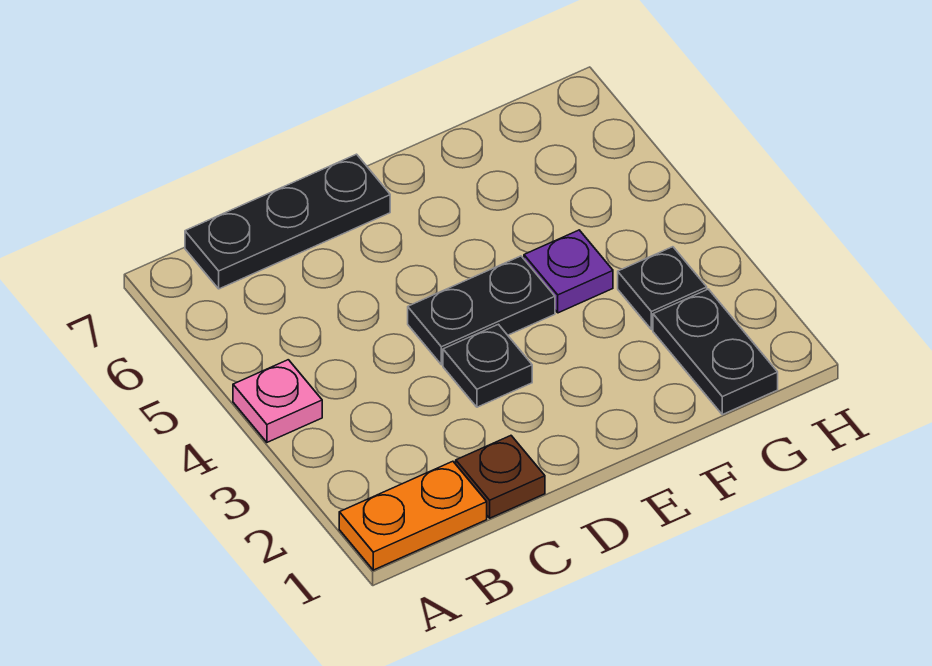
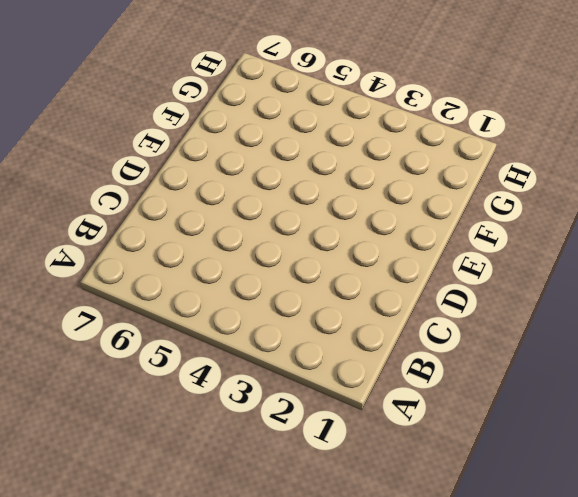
none -> orange plate A1:B1 level 1
none -> pink plate A4 level 1

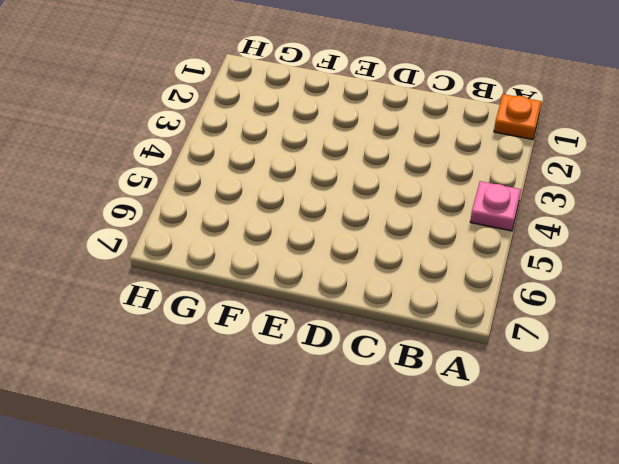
orange plate A1 level 1 -> orange plate A1:B1 level 1
none -> black plate B7:D7 level 1
none -> brown plate C1 level 1

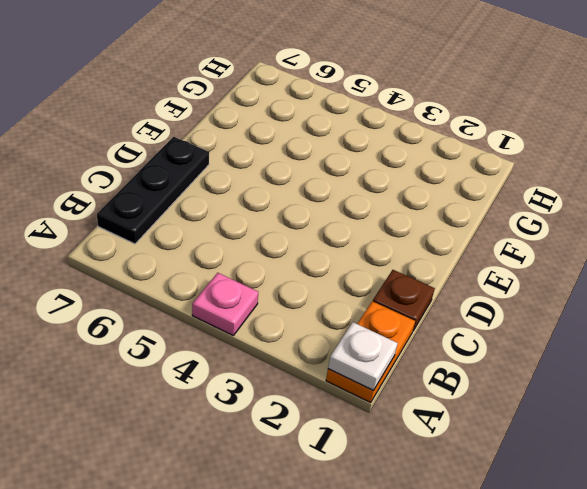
white plate A1 level 2 -> none
none -> black plate D3 level 1
none -> black plate D4:E4 level 1

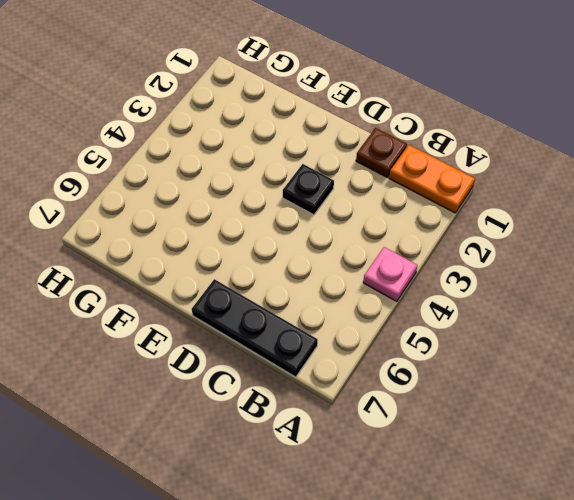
none -> black plate D4:E4 level 1
none -> purple plate F4 level 1

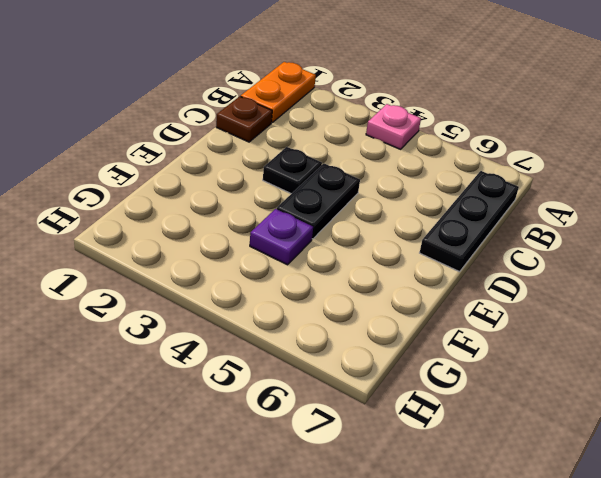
none -> black plate G1:G2 level 1
none -> black plate G3 level 1

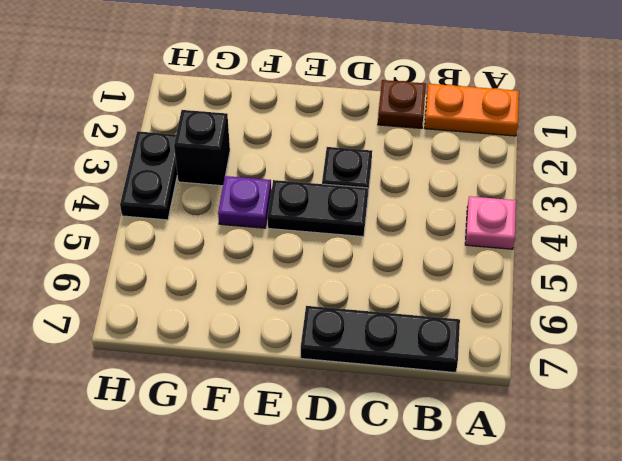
black brick G3 level 1 -> black plate G3 level 1
black plate H3:H4 level 1 -> black plate G1:G2 level 1

